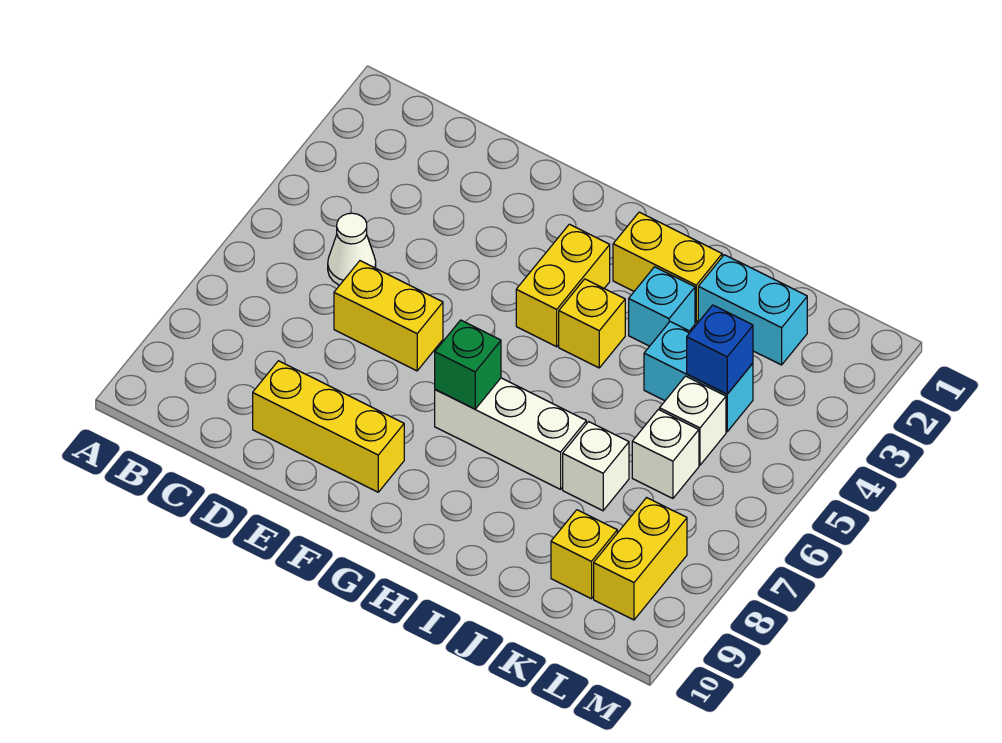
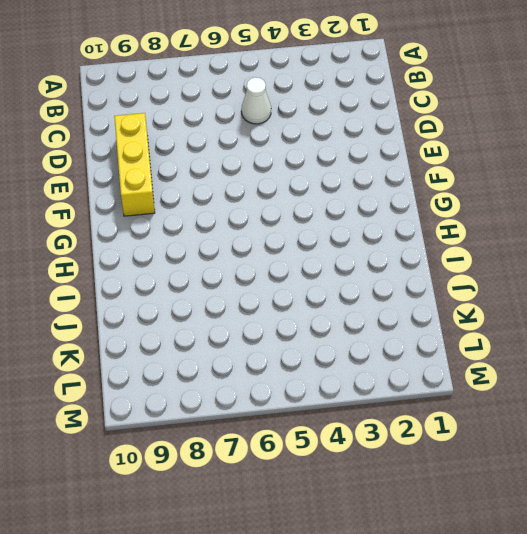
none -> yellow brick D6:E6 level 1
none -> yellow brick G3:G4 level 1
none -> white brick G7:I7 level 1

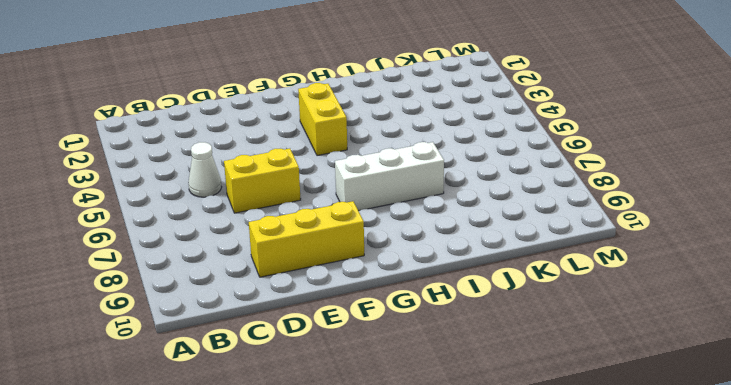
none -> yellow brick H2:I2 level 1
none -> yellow brick H4 level 1
none -> cyan brick I3 level 1

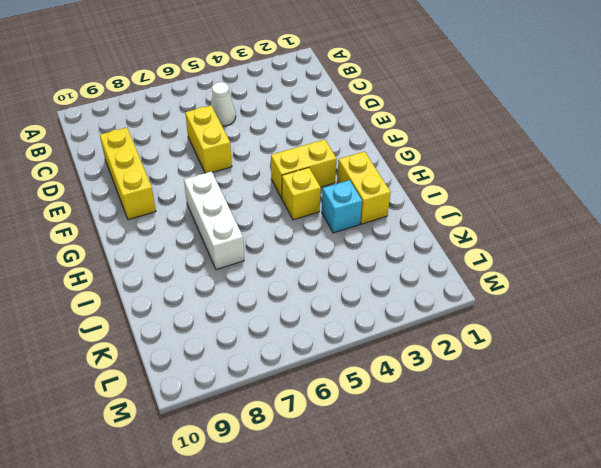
none -> cyan brick J2:K2 level 1
none -> cyan brick J4:K4 level 1
none -> white brick J7 level 1

